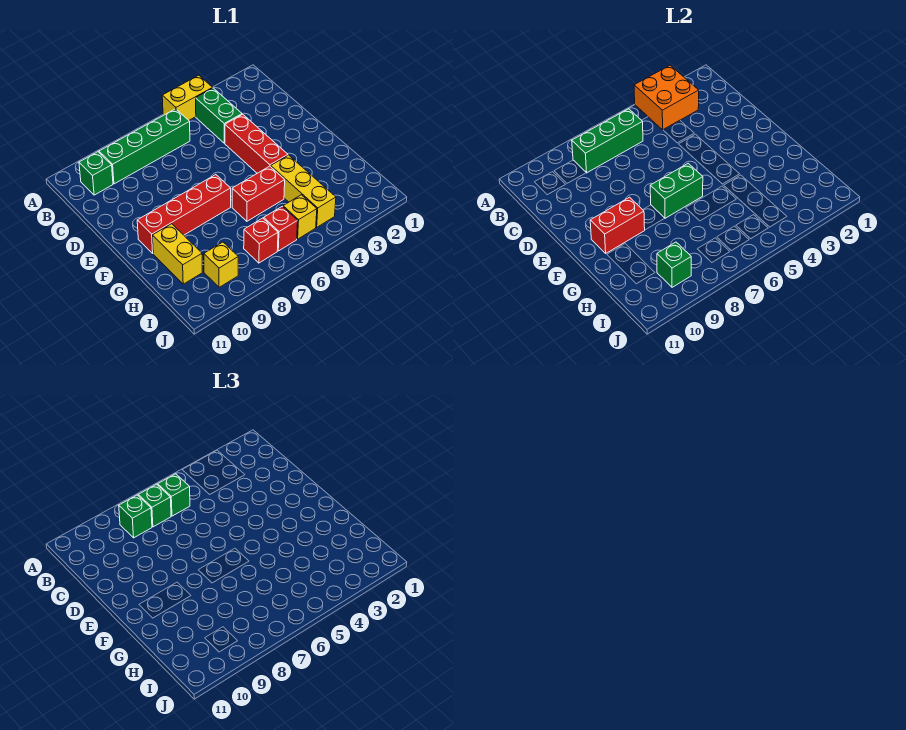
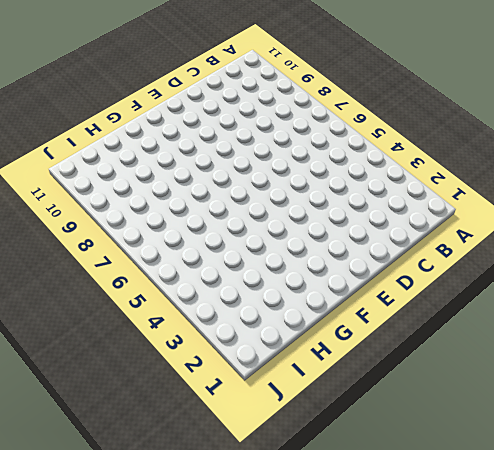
none -> yellow brick A4:A5 level 1
none -> green brick B4:C4 level 1
none -> green brick B6:B9 level 1

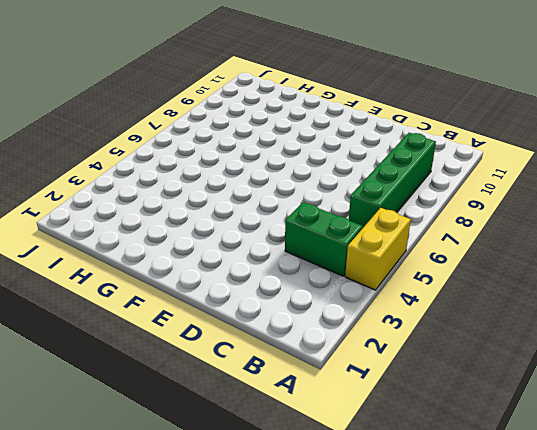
none -> green brick B10 level 1
none -> red brick D4:F4 level 1
none -> red brick F7:F10 level 1

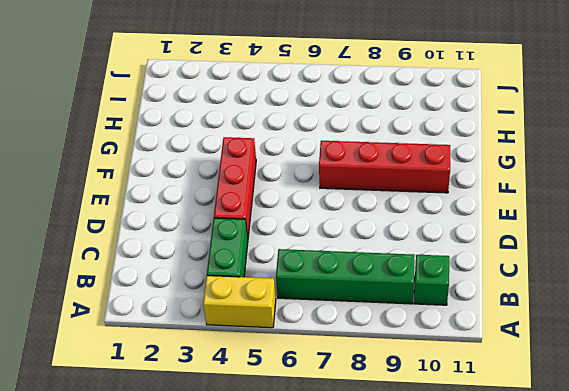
none -> yellow brick G4:I4 level 1
none -> red brick G5:G6 level 1
none -> yellow brick G10:H10 level 1

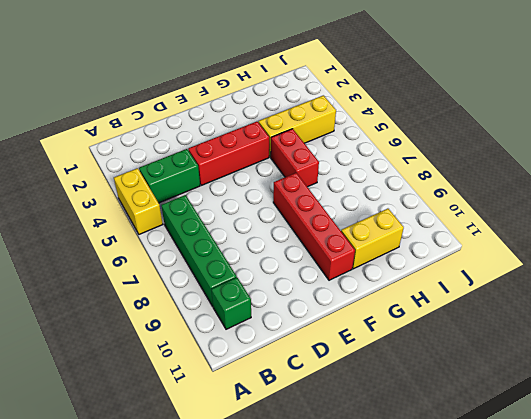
none -> yellow brick I5 level 1
none -> red brick I6 level 1
none -> red brick I7 level 1

